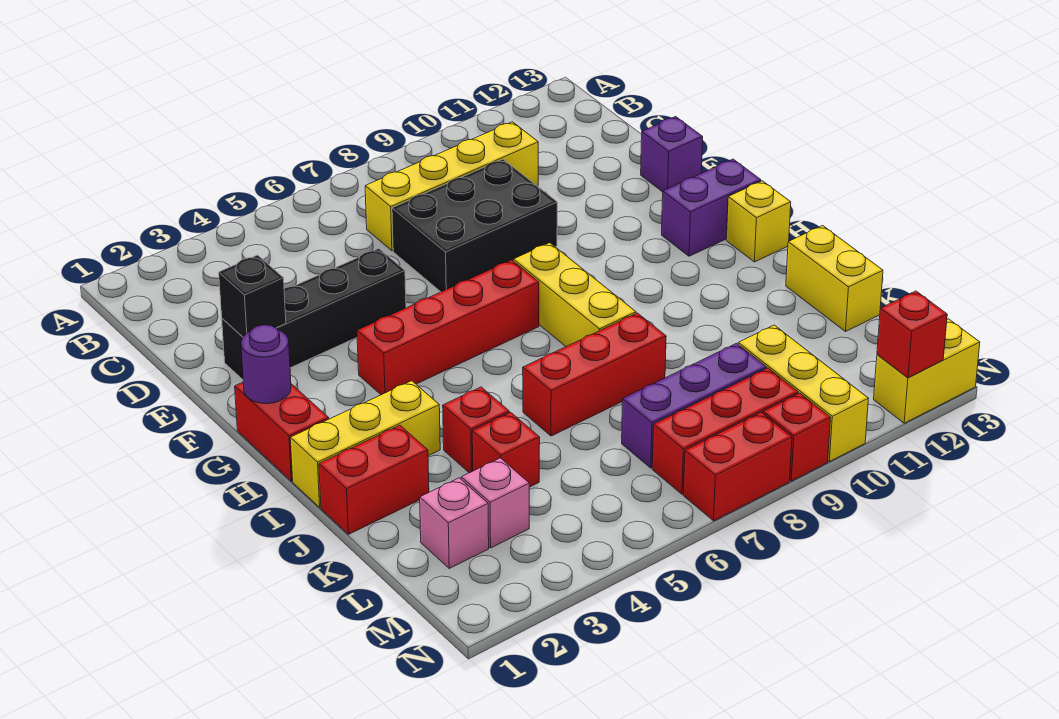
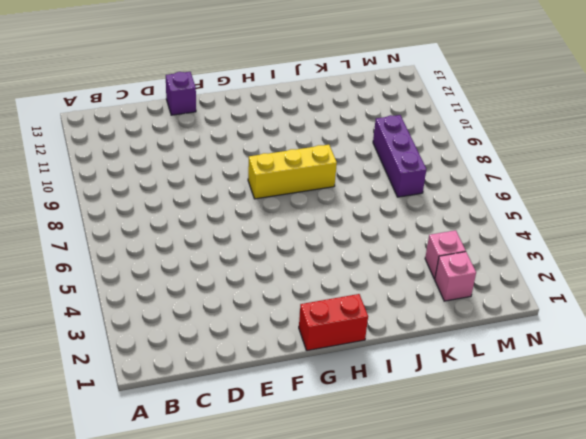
none -> yellow brick C7:C10 level 1
none -> black brick D7:E9 level 1
none -> black brick E2:E5 level 1

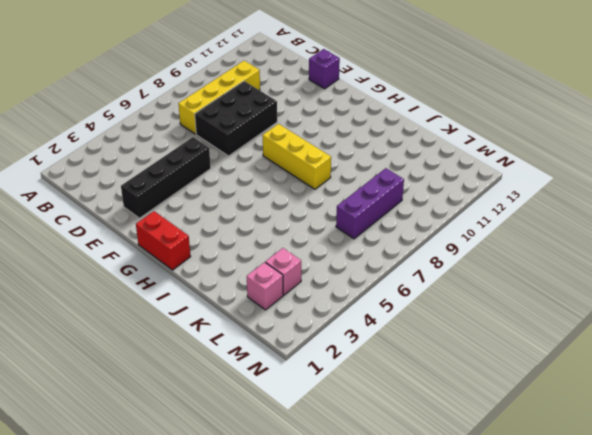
none -> red brick G4:G7 level 1
none -> purple brick G12:G13 level 1
none -> yellow brick H13 level 1

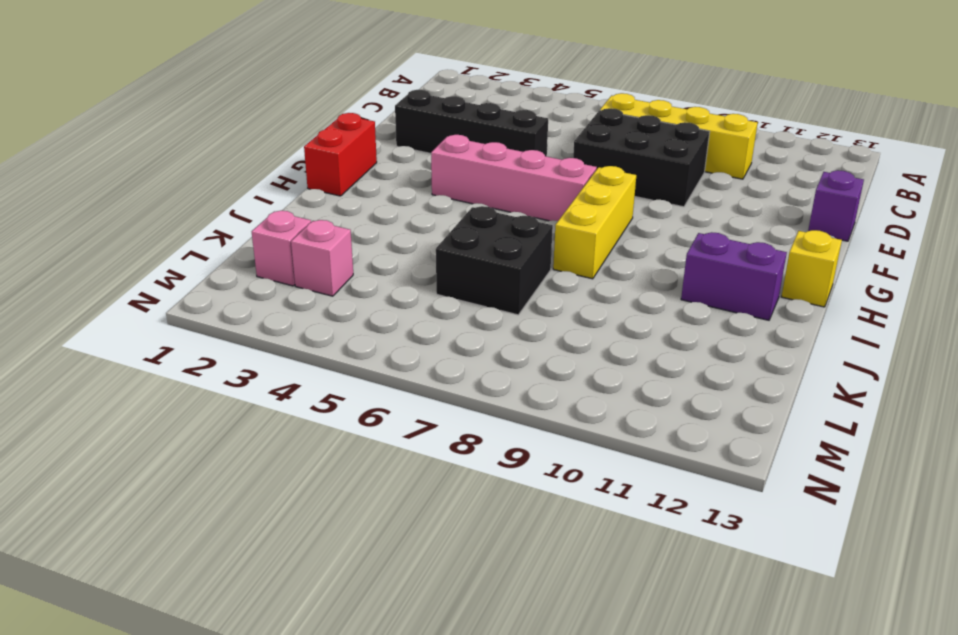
pink brick G4:G7 level 1 -> red brick G4:G7 level 1
purple brick I11:I12 level 1 -> purple brick G12:G13 level 1
black brick J6:K7 level 1 -> red brick J6:J8 level 1
none -> yellow brick I1:I3 level 1
none -> red brick J1:J2 level 1
none -> red brick J4 level 1

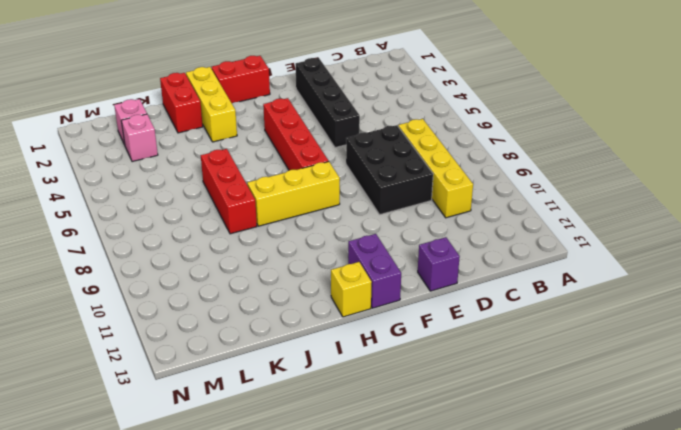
none -> red brick J4 level 1
none -> yellow brick J13:K13 level 1
none -> red brick K4 level 1

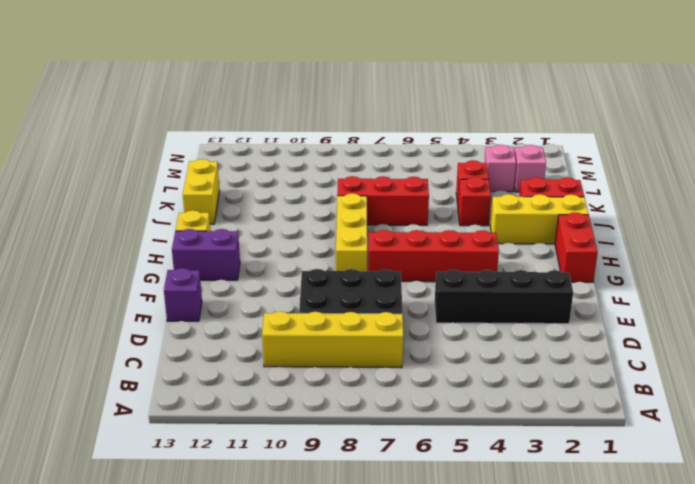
none -> purple brick L7:L9 level 1
none -> yellow brick L10:N10 level 1
none -> red brick M7:M9 level 1

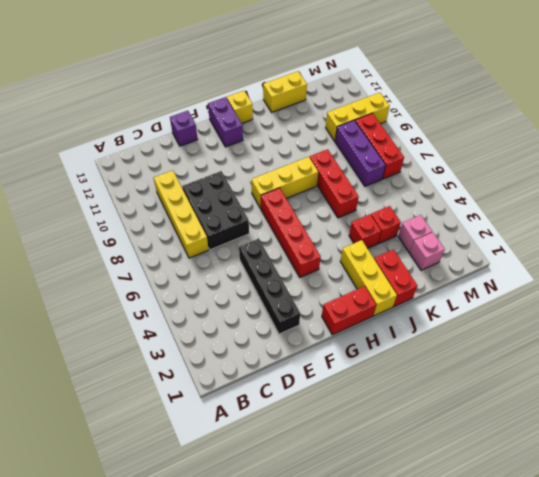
none -> red brick N7:N8 level 1
none -> red brick N9 level 1
none -> yellow brick N12:N13 level 1

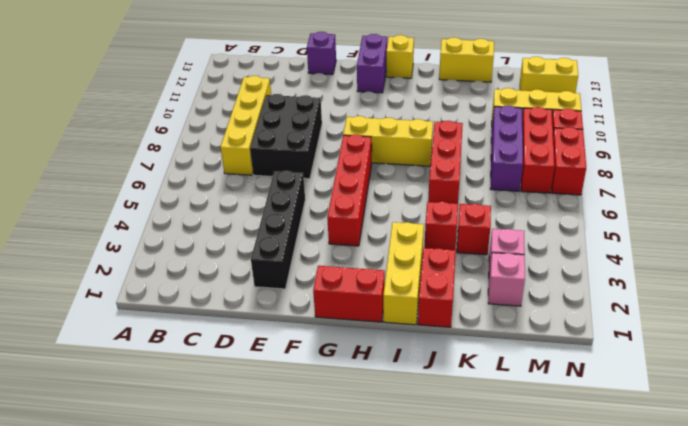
yellow brick M12:N12 level 1 -> yellow brick N12:N13 level 1
none -> black brick E2 level 2
none -> purple round brick G1 level 2
none -> red brick N12 level 2

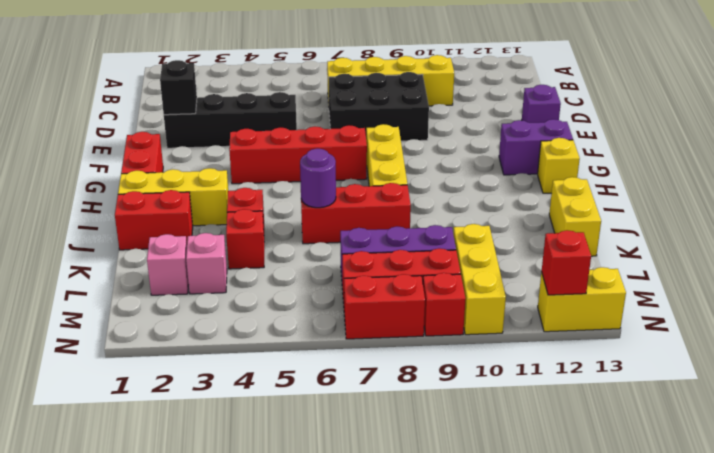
purple round brick J6 level 2 -> purple round brick G1 level 2

